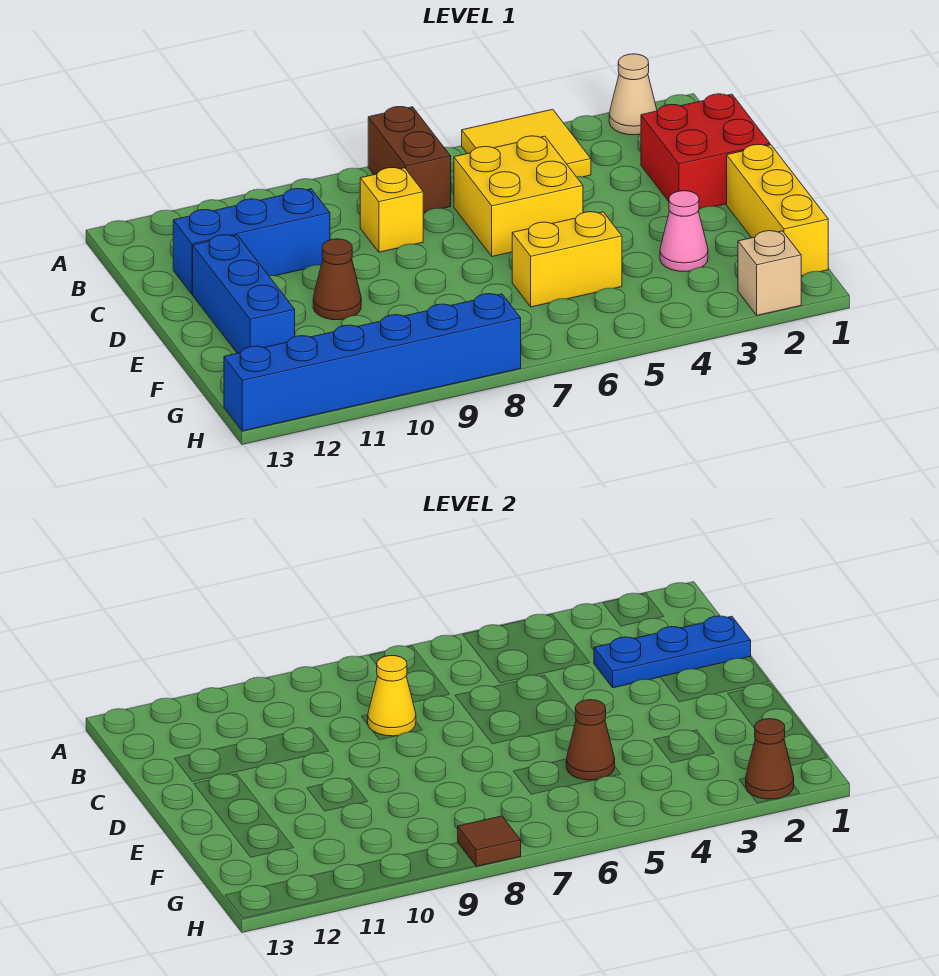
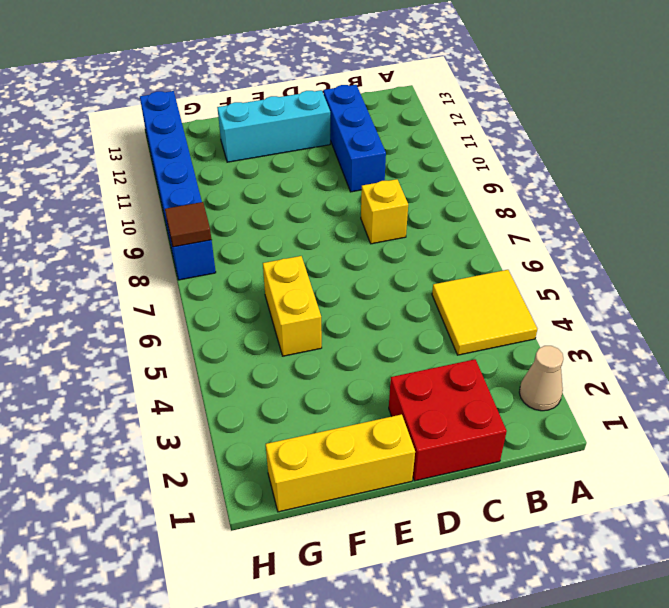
cyan brick D12:F12 level 1 -> blue brick D12:F12 level 1
none -> brown brick A7:B7 level 1
none -> yellow brick C5:D6 level 1
none -> brown cone E10 level 1

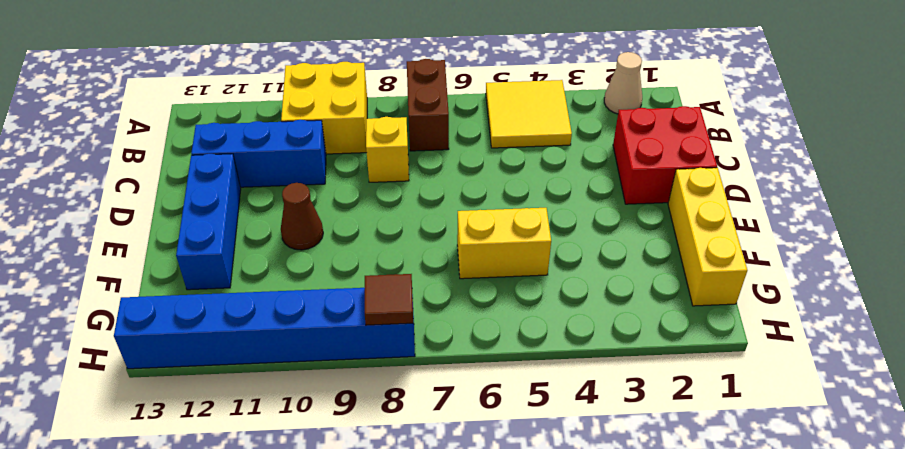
yellow brick A9:B10 level 1 -> yellow brick C5:D6 level 1
none -> pink cone F3 level 1
none -> tan brick H2 level 1
none -> blue plate C1:C3 level 2

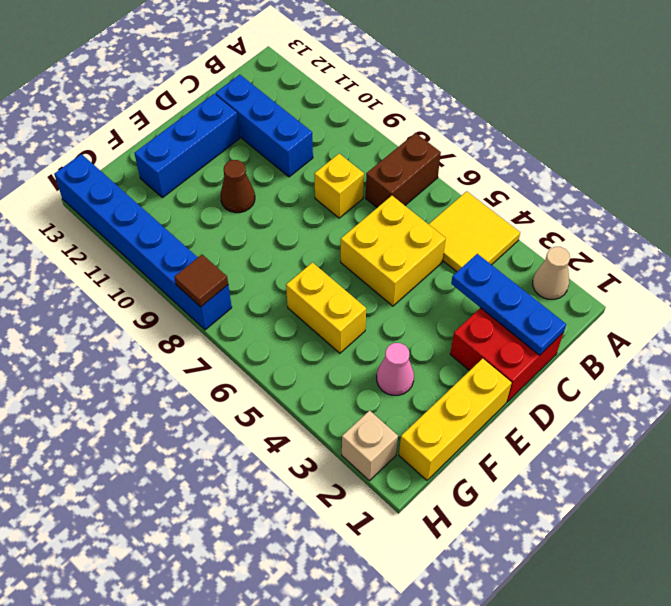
none -> yellow cone C8 level 2
none -> brown cone F5 level 2
none -> brown cone H2 level 2

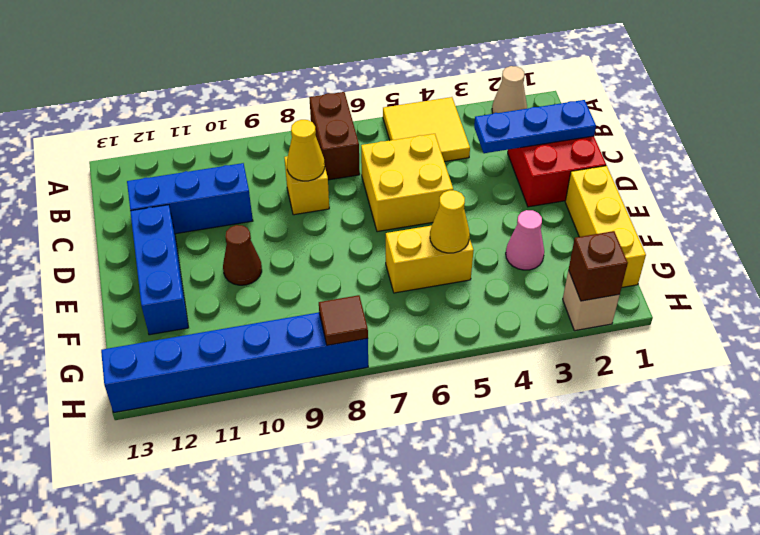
yellow cone F5 level 2 -> brown cone F5 level 2
brown brick H2 level 2 -> brown cone H2 level 2

